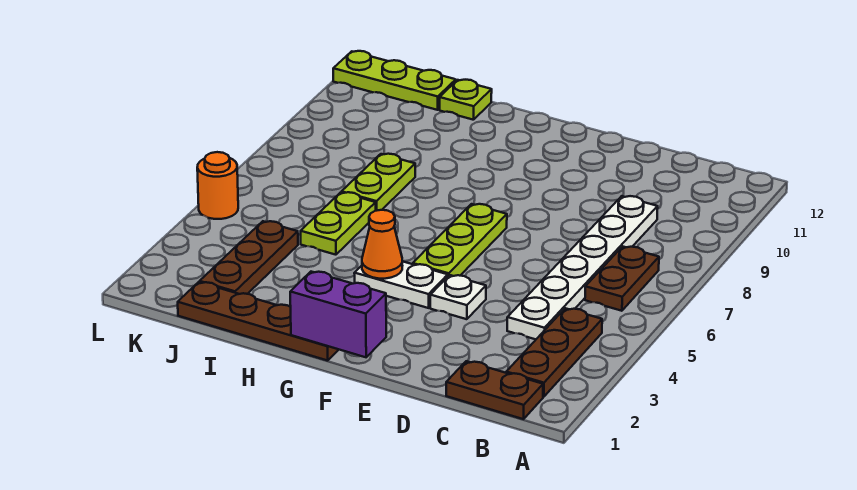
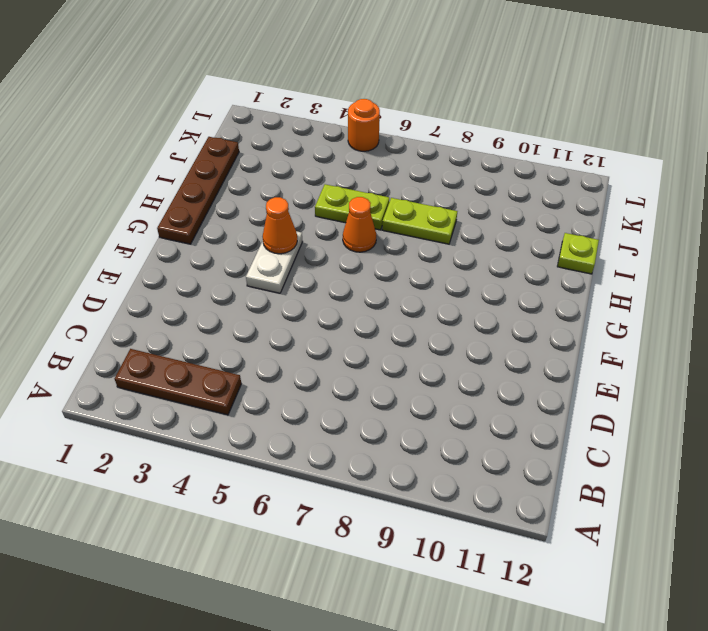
orange cone H6 level 1 -> none
none -> brown plate B1:C1 level 1
none -> brown plate B6:B7 level 1
none -> white plate C4:C9 level 1

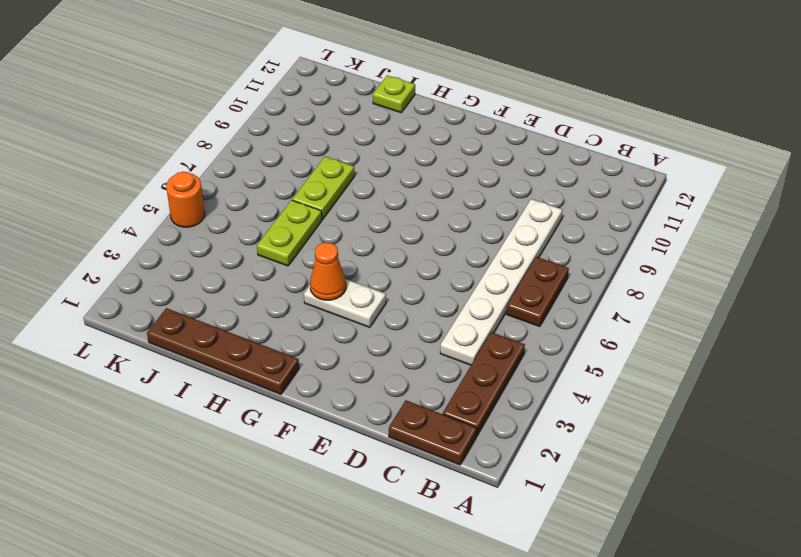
none -> white plate E4 level 1
none -> lime plate F5:F7 level 1
none -> brown plate J2:J4 level 1

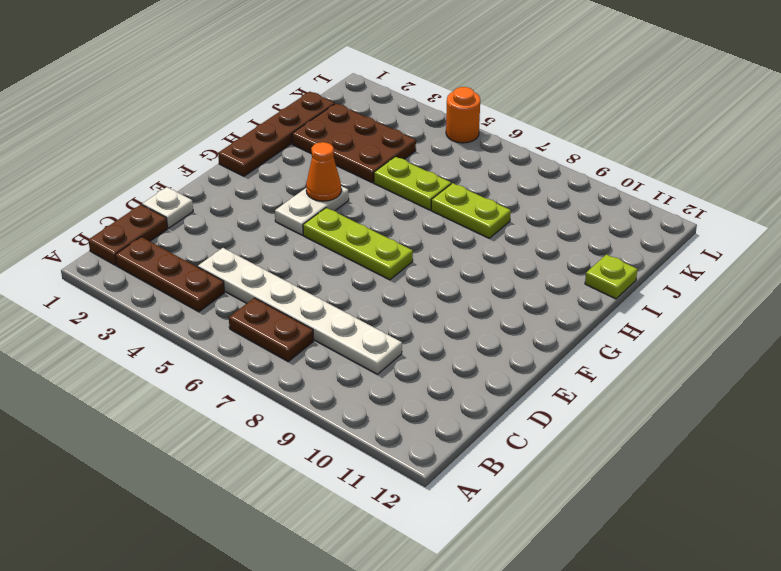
white plate D1 level 1 -> white plate E4 level 1
brown plate I2:J4 level 1 -> brown plate J2:J4 level 1
none -> lime plate J12:L12 level 1
none -> purple brick F1:G1 level 2

